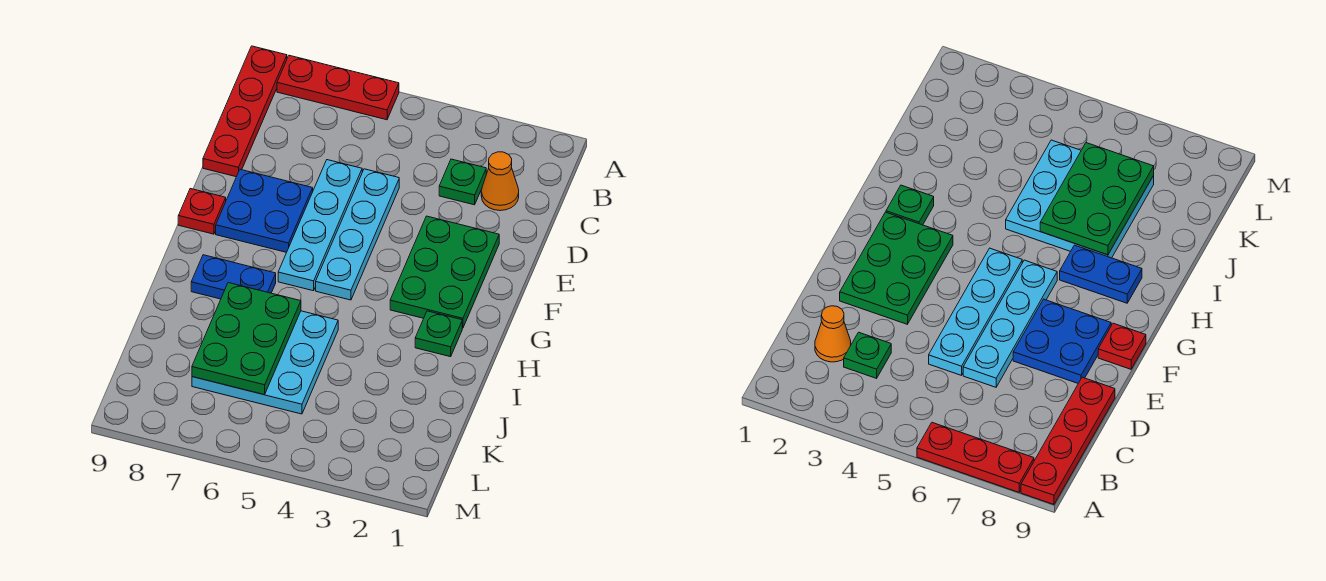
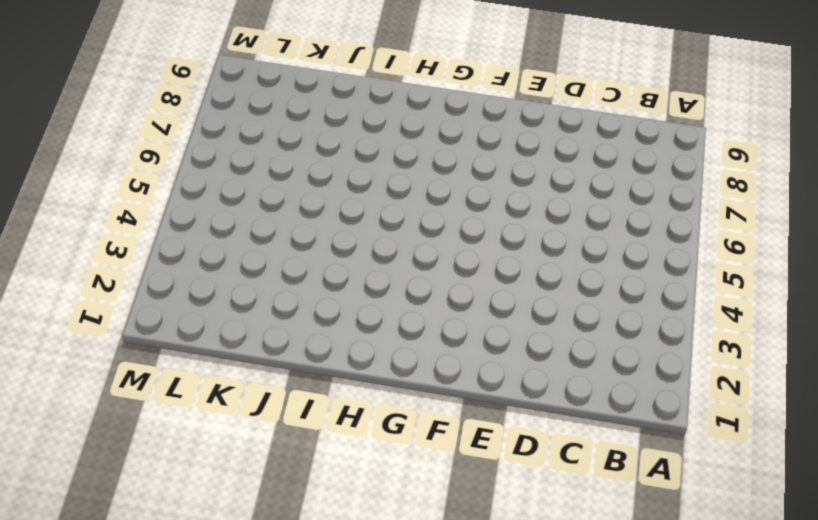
none -> red plate A6:A8 level 1
none -> red plate A9:D9 level 1
none -> orange cone C2 level 1

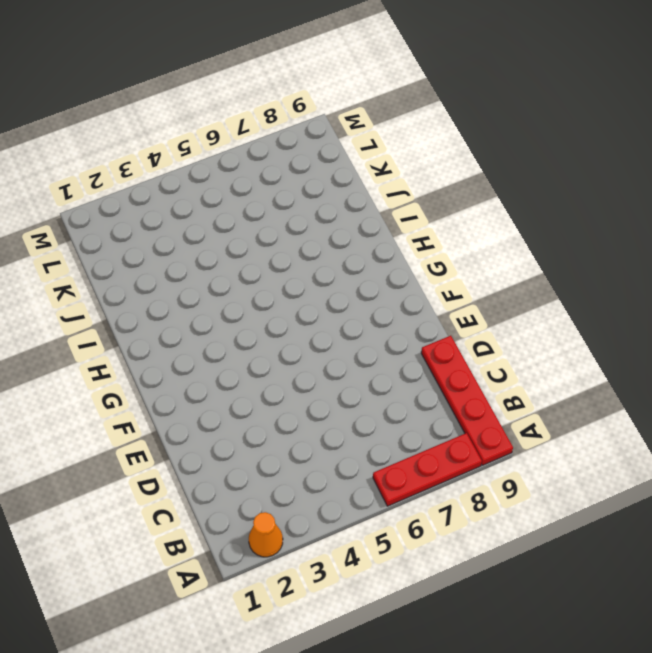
orange cone A2 level 1 -> orange cone C2 level 1
none -> green plate C3 level 1
none -> cyan plate D5:G5 level 1
none -> cyan plate D6:G6 level 1

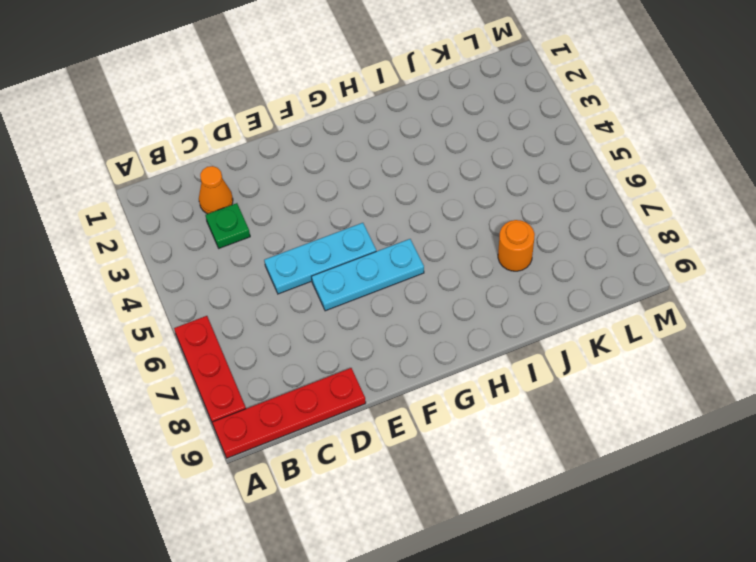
cyan plate D5:F5 level 1 -> cyan plate D5:G5 level 1
cyan plate E6:G6 level 1 -> cyan plate D6:G6 level 1
orange round brick J7 level 1 -> cyan plate I5:K7 level 1
none -> green plate E2:G3 level 1
none -> blue plate E7:F8 level 1
none -> red plate F9 level 1

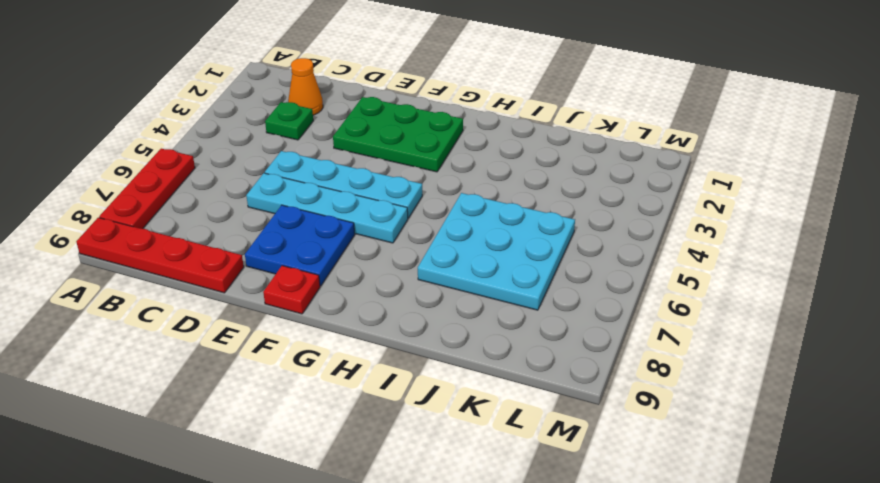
none -> green plate H2 level 1
none -> blue plate H7:H8 level 1
none -> green plate I6:K7 level 2

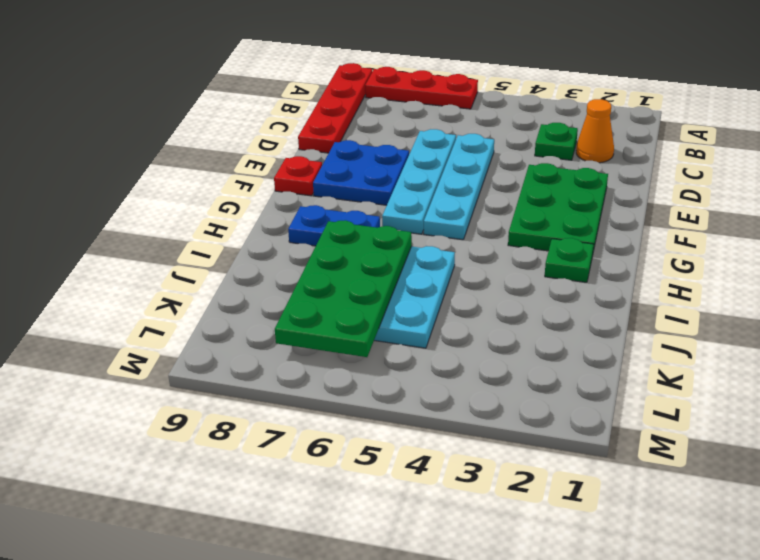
green plate I6:L7 level 2 -> green plate I6:K7 level 2

